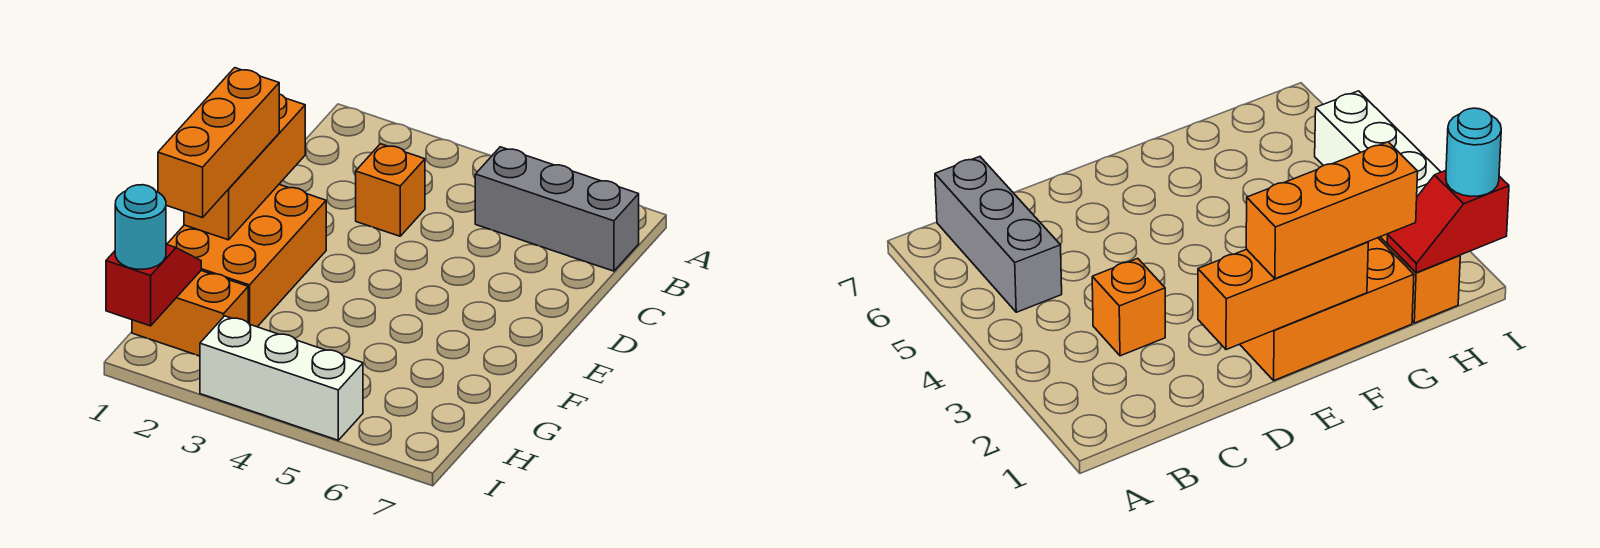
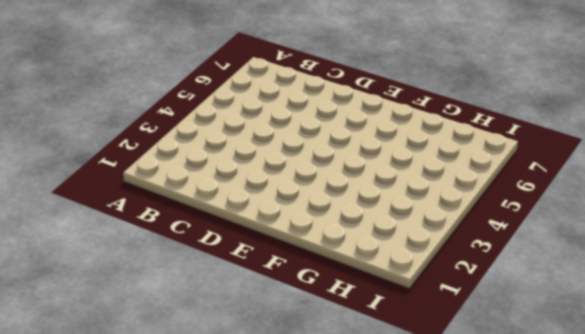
none -> grey brick B5:B7 level 1
none -> orange brick C3 level 1

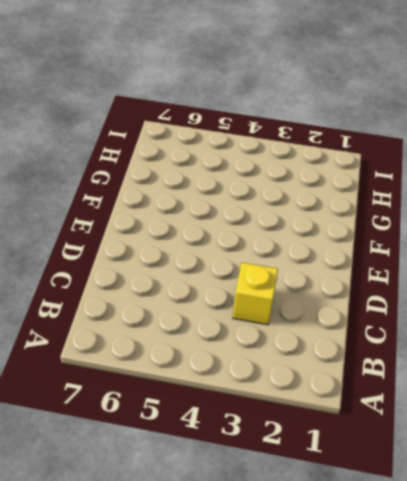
yellow brick C3 level 1 -> orange brick C3 level 1
none -> grey brick B5:B7 level 1
none -> orange brick E1:G2 level 1

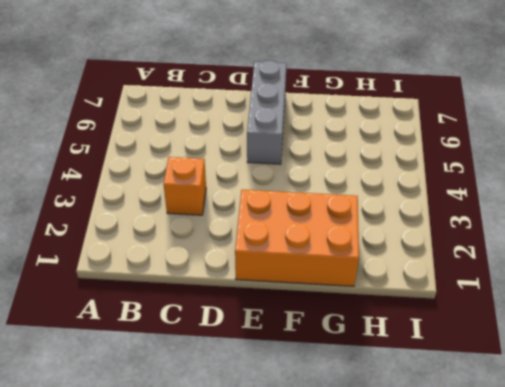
grey brick E5:E7 level 1 -> grey brick B5:B7 level 1
none -> orange brick H1:H2 level 1
none -> white brick I3:I5 level 1

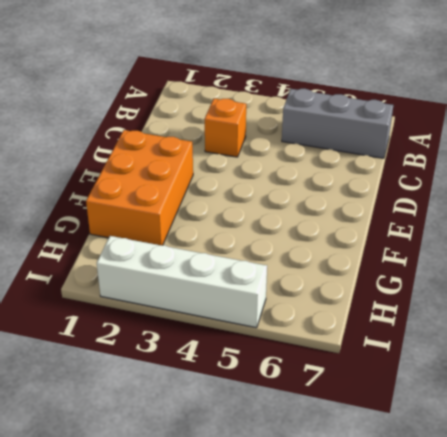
white brick I2:I5 level 1 -> white brick I3:I5 level 1
none -> orange brick H1:H2 level 1
none -> orange brick D1:F1 level 2

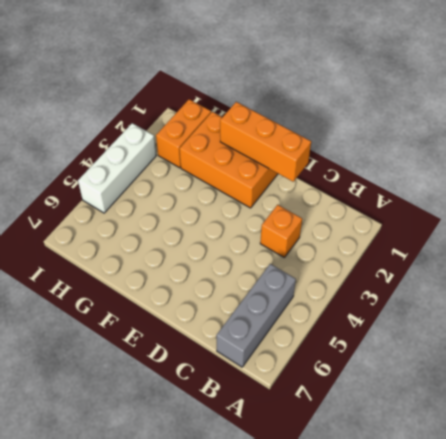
none -> red slope H1:I1 level 2 top I
none -> orange brick E1:G1 level 3

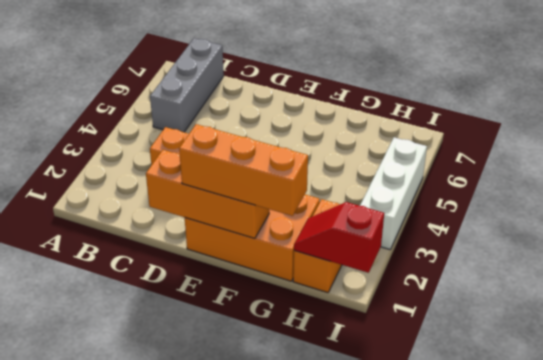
none -> cyan round brick I1 level 3

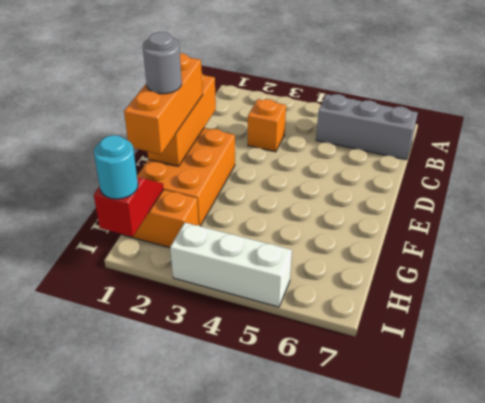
grey round brick F1 level 4 -> none

